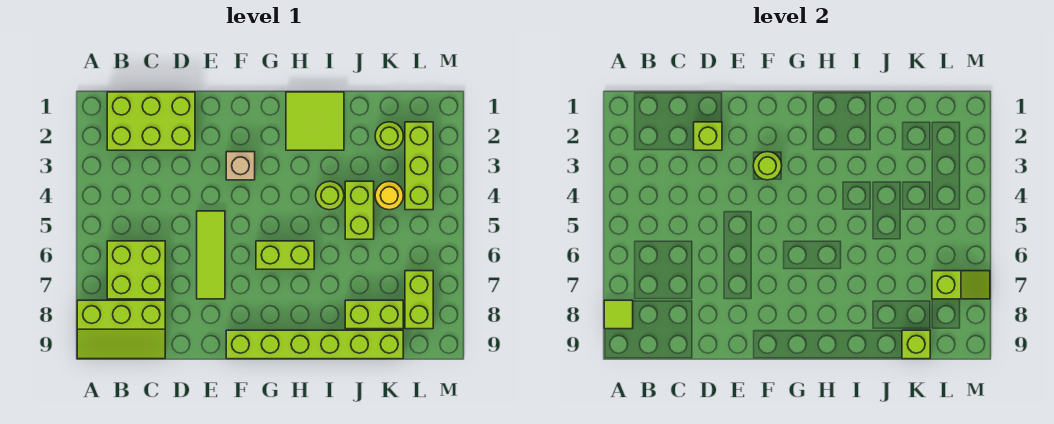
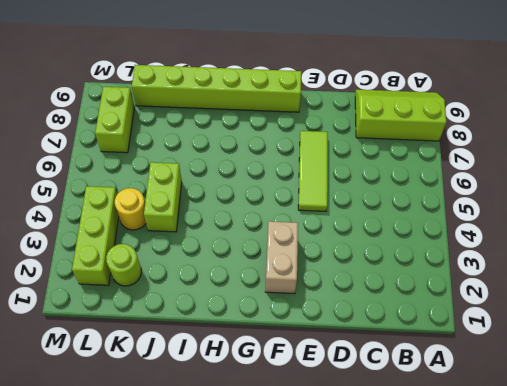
tan brick F2:F3 level 1 -> tan brick F3 level 1
none -> lime brick B1:D2 level 1
none -> lime brick B6:C7 level 1
none -> lime brick G6:H6 level 1

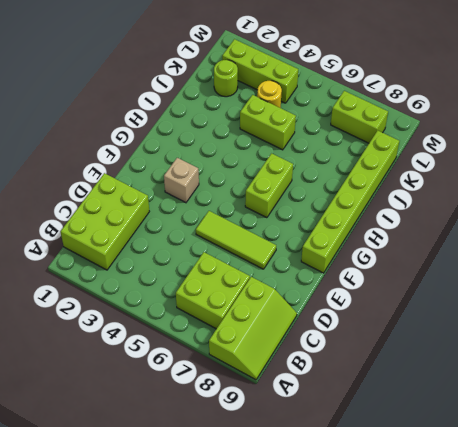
none -> lime tile H1:I2 level 1
none -> lime round brick I4 level 1
none -> lime brick J8:K8 level 1

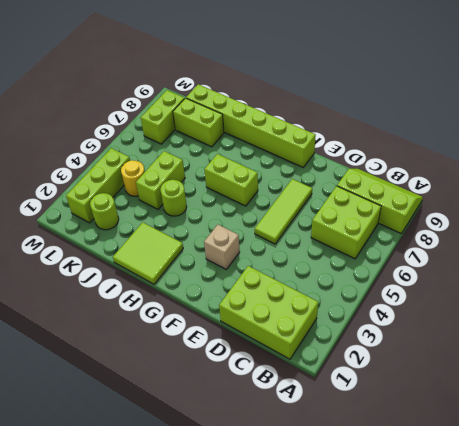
none -> lime tile A8 level 2
none -> lime brick D2 level 2
none -> lime round brick F3 level 2

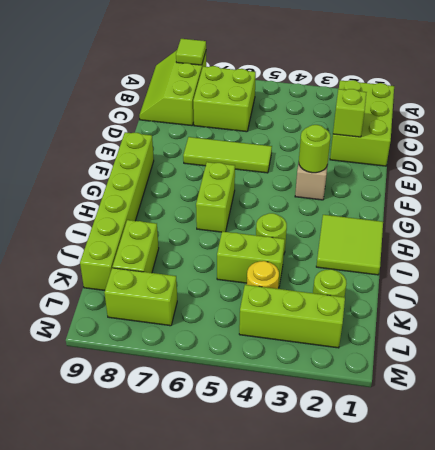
none -> lime brick K9 level 2
none -> lime slope L7:M7 level 2 top L

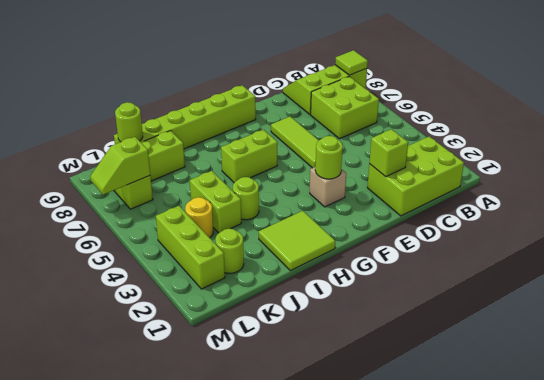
lime round brick K9 level 2 -> lime brick K9 level 2

